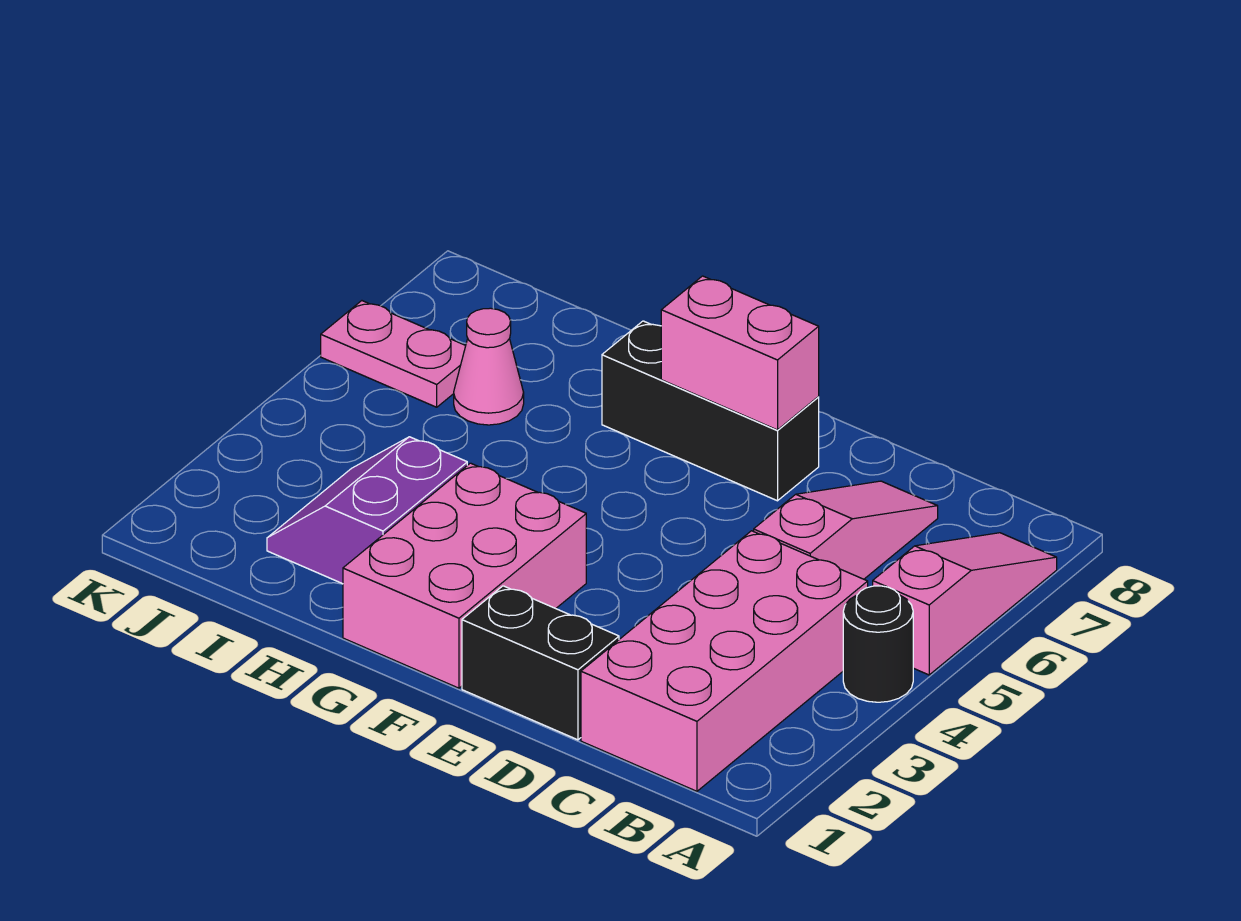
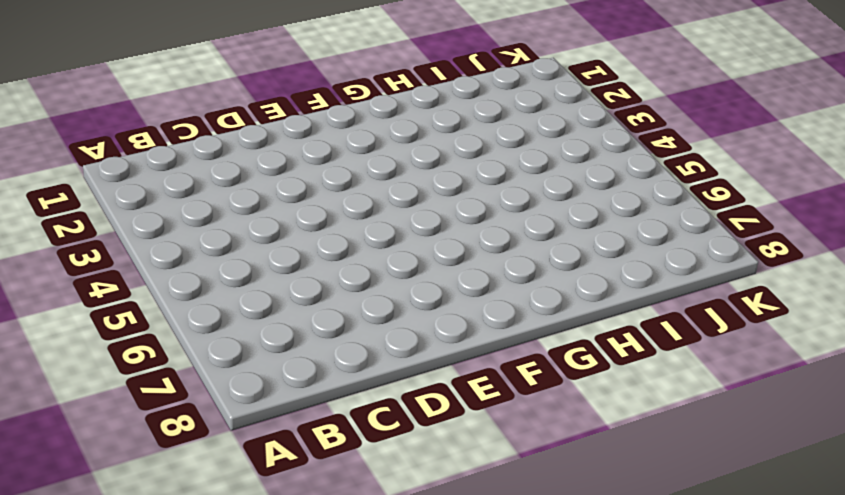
none -> black round brick A4 level 1
none -> pink slope A5:A7 level 1 top 5

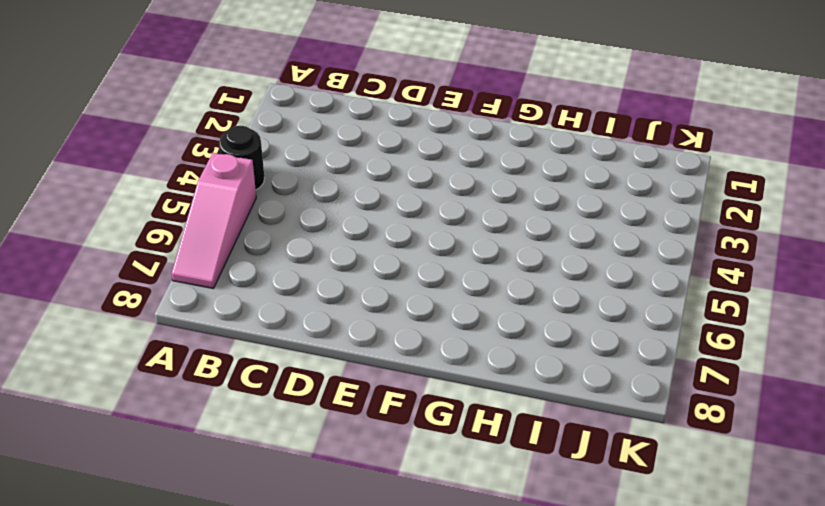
none -> pink brick B1:C4 level 1
none -> pink slope C5:C7 level 1 top 5

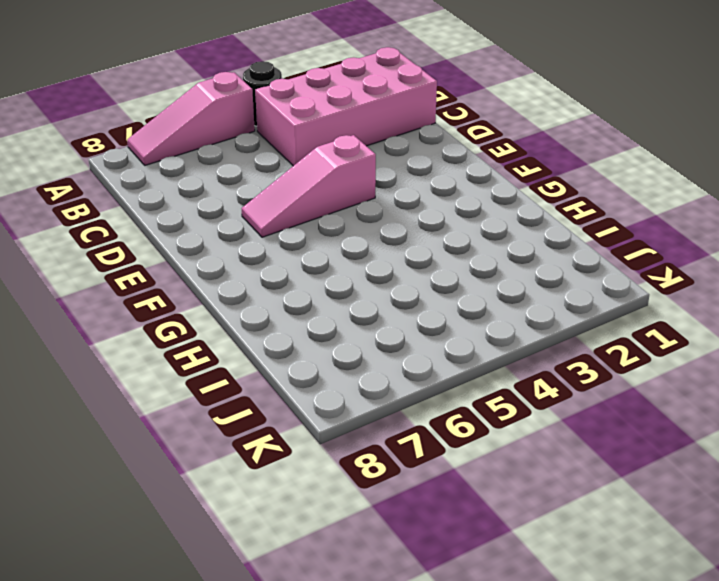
pink slope E4:E6 level 1 top 4 -> pink slope C5:C7 level 1 top 5
none -> black brick D1:E1 level 1
none -> black brick E7:G7 level 1

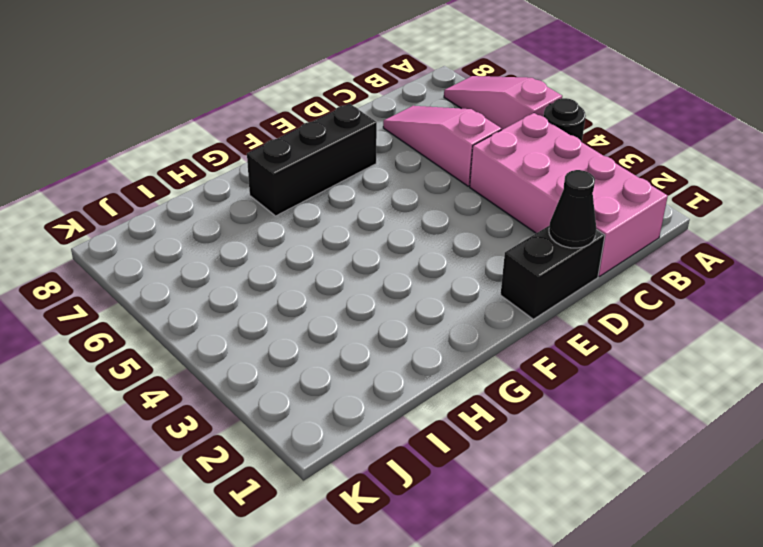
black cone D1 level 2 -> none
none -> pink brick F1:G3 level 1
none -> purple slope H2:I3 level 1 top H

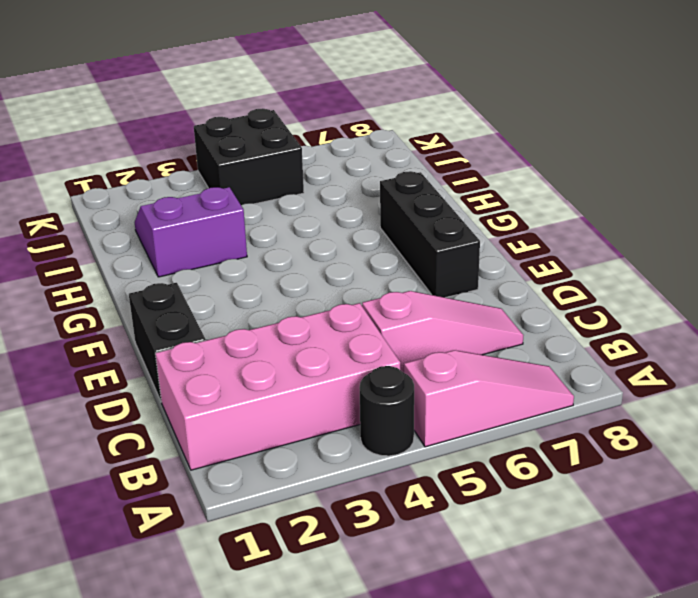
black brick J4:K5 level 1 -> none
none -> pink brick F1:G3 level 1
none -> pink cone I6 level 1

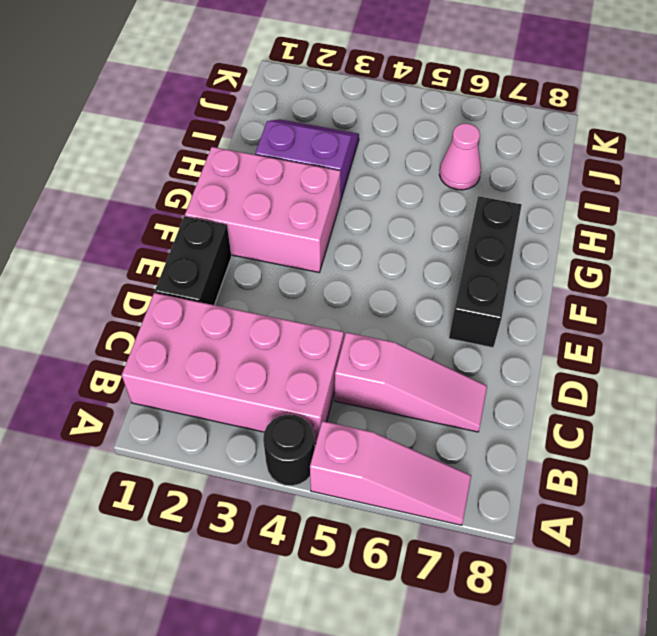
none -> pink plate J6:K6 level 1
none -> pink brick E7:F7 level 2

